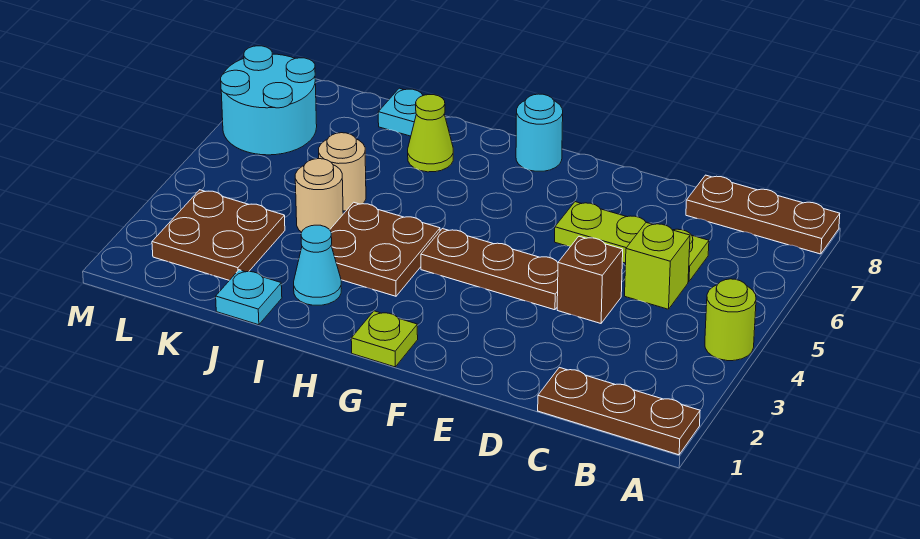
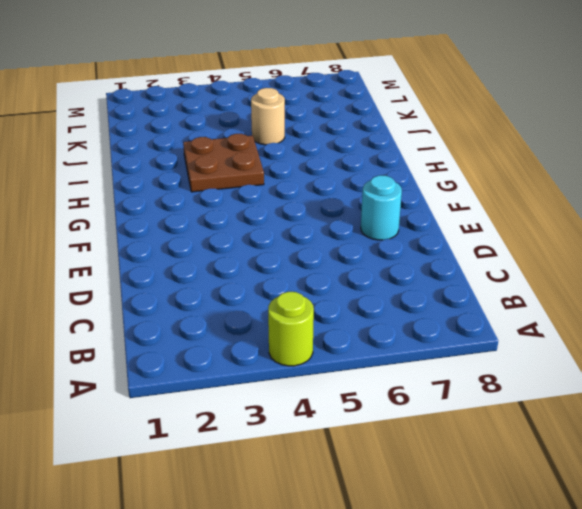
cyan round brick E7 level 1 -> cyan round brick G8 level 1
none -> brown plate A1:C1 level 1
none -> brown plate A8:C8 level 1
none -> lime brick C5 level 1

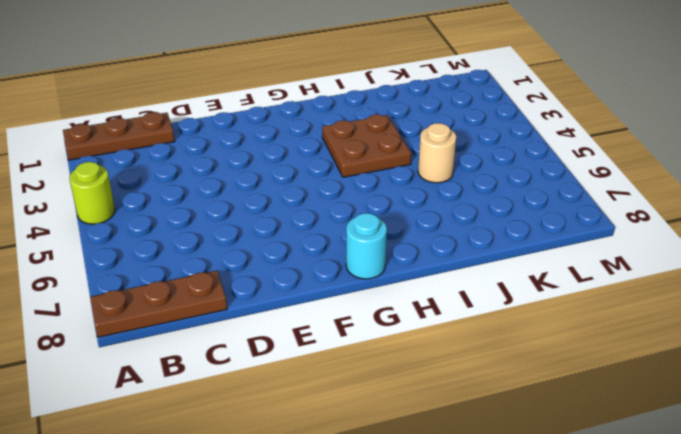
none -> lime brick C5 level 1
none -> lime plate C6:E6 level 1
none -> brown brick D4 level 1

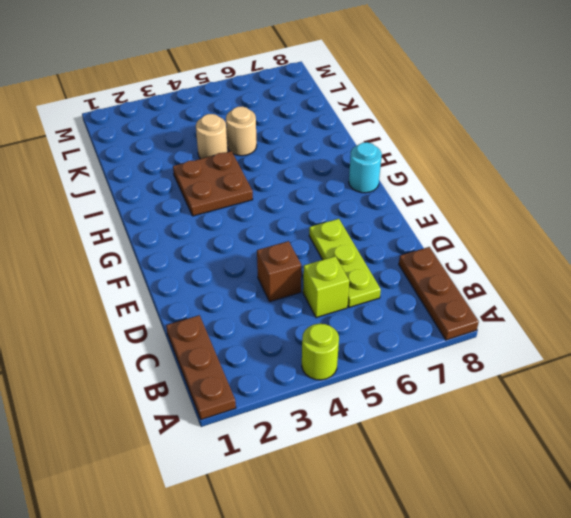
none -> brown plate E4:G4 level 1
none -> lime plate G1 level 1
none -> cyan cone I2 level 1

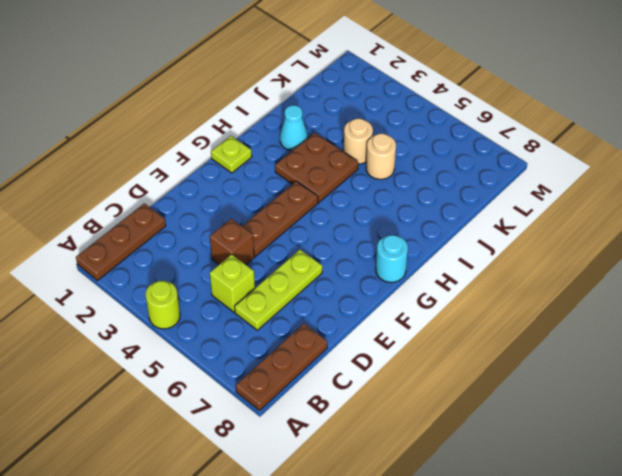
none -> lime cone I7 level 1
none -> cyan plate J1 level 1
none -> cyan plate J8 level 1

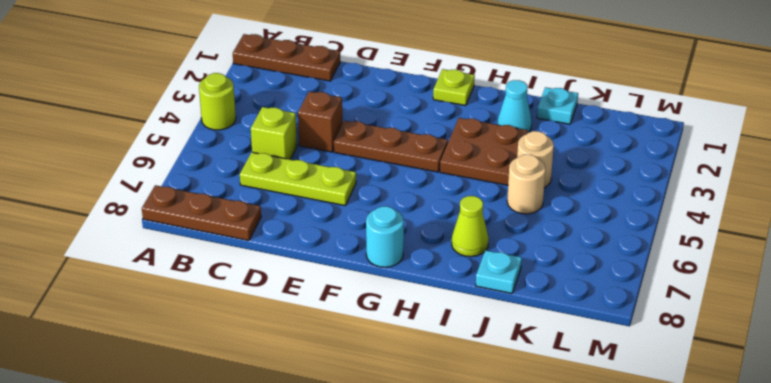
none -> brown plate K2:L3 level 1
none -> cyan round brick L6:M7 level 1

